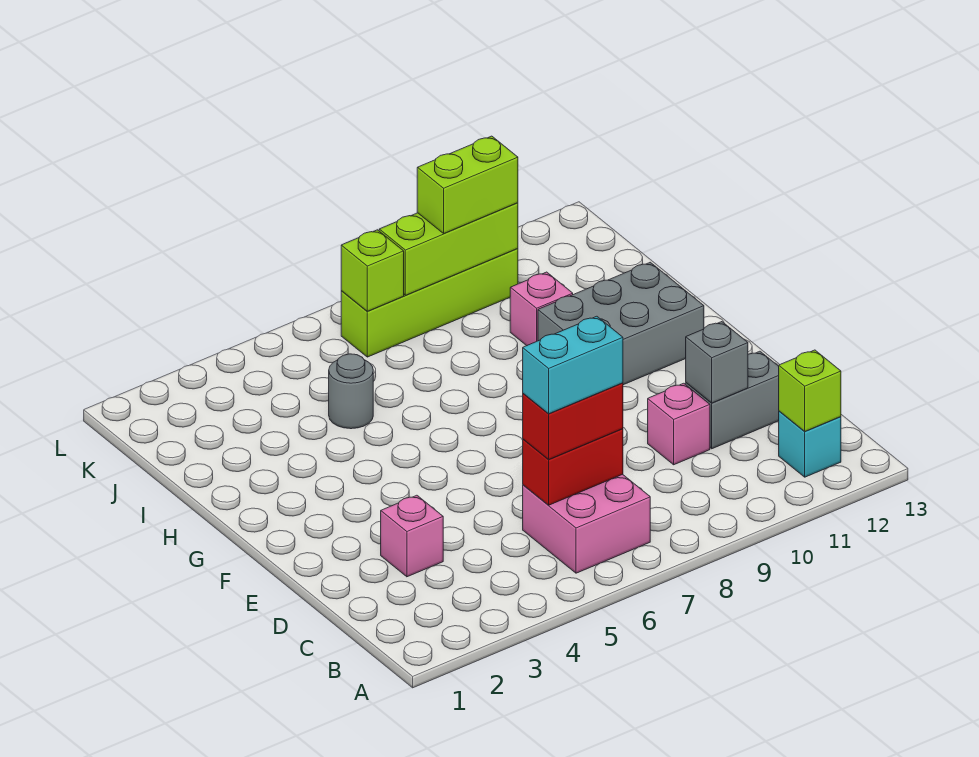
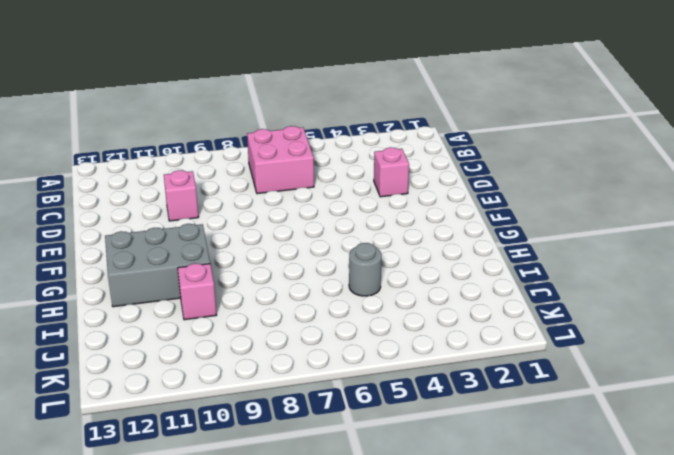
none -> cyan brick B12 level 1
none -> grey brick D11:D12 level 1
none -> lime brick K7:K10 level 1

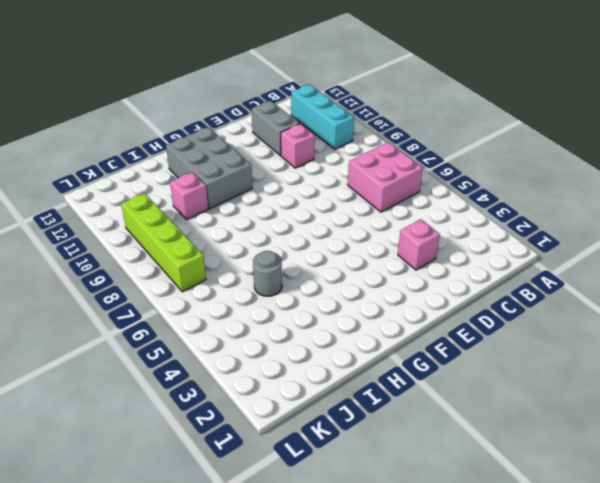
cyan brick B10:B12 level 1 -> cyan brick B12 level 1
none -> lime brick B12 level 2
none -> red brick C6:C7 level 2
none -> grey brick D11 level 2

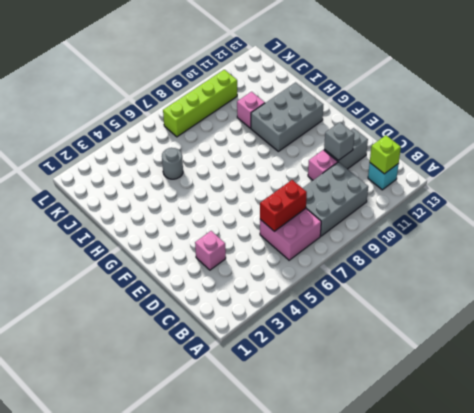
grey brick B8:C10 level 1 -> none
none -> lime brick K7 level 2
none -> lime brick K8:K10 level 2
none -> red brick C6:C7 level 3

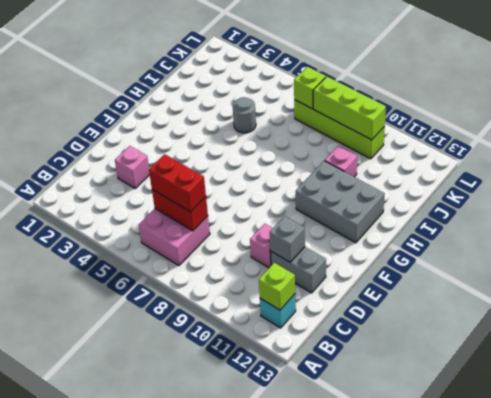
none -> lime brick K9:K10 level 3
none -> cyan brick C6:C7 level 4

